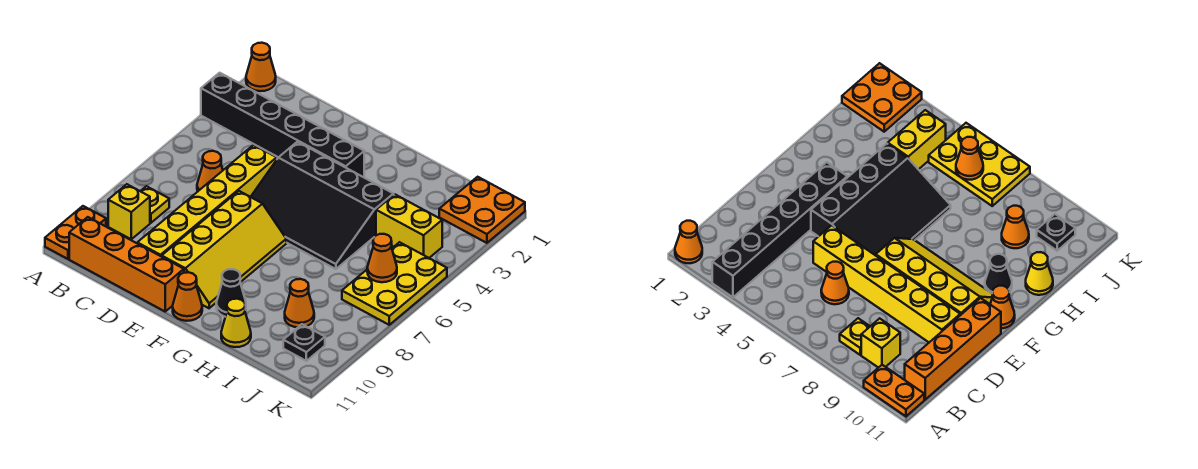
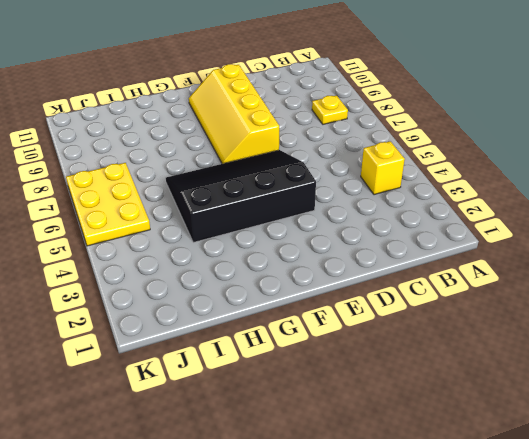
yellow brick B4 level 1 -> yellow brick B9 level 1
none -> orange cone A1 level 1
none -> black brick A3:F3 level 1
none -> orange plate A10:A11 level 1

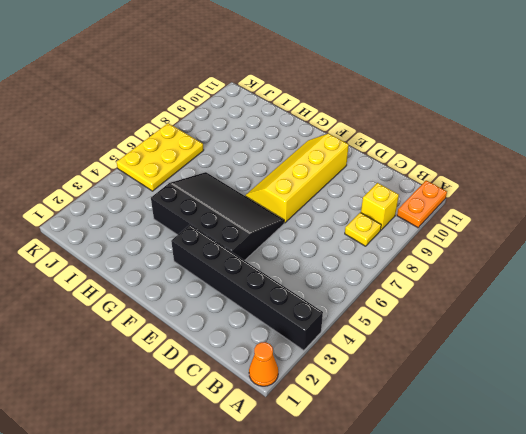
none -> orange brick B11:E11 level 1
none -> orange cone C6 level 1
none -> yellow brick D5:D10 level 1

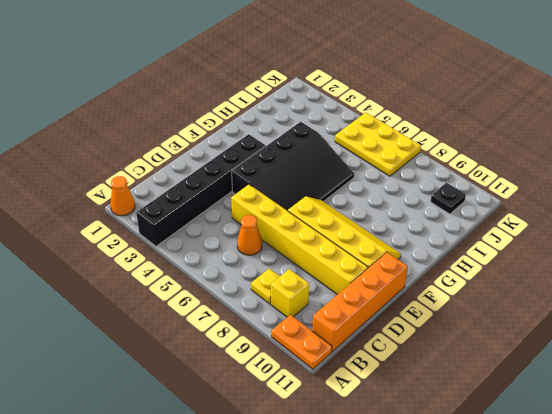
none -> orange cone F11 level 1
none -> black cone G10 level 1
none -> yellow cone H11 level 1

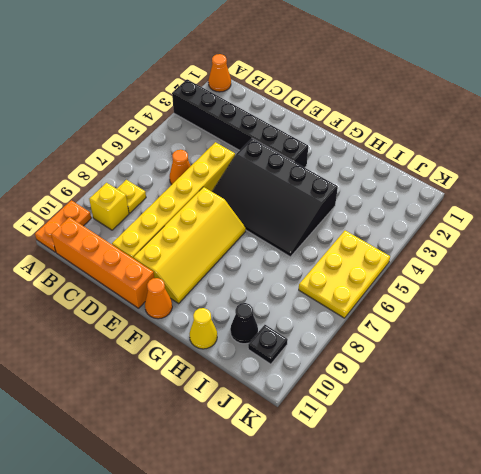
black cone I10 level 1 -> black cone G10 level 1
none -> yellow brick I4:J4 level 1
none -> orange cone I9 level 1
none -> orange plate J1:K2 level 1

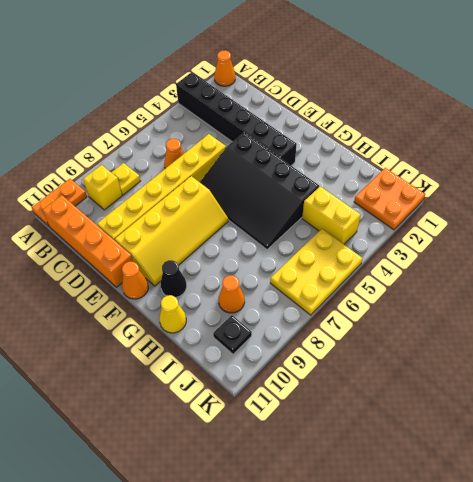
none -> orange cone J6 level 2

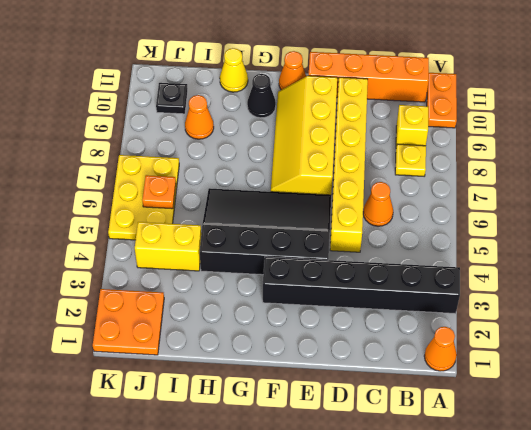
orange plate J6 level 2 -> orange cone J6 level 2

